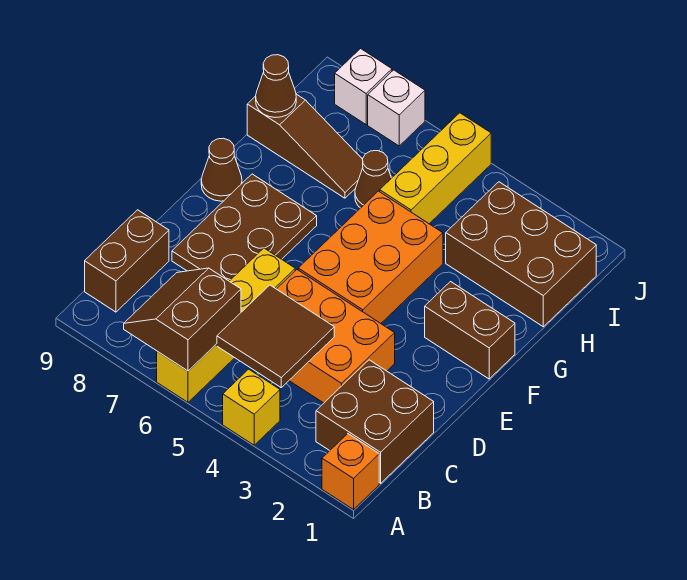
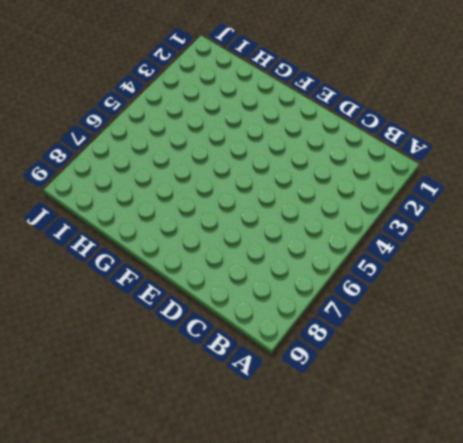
none -> orange brick A1 level 1
none -> yellow brick A4 level 1
none -> yellow brick A6:D6 level 1

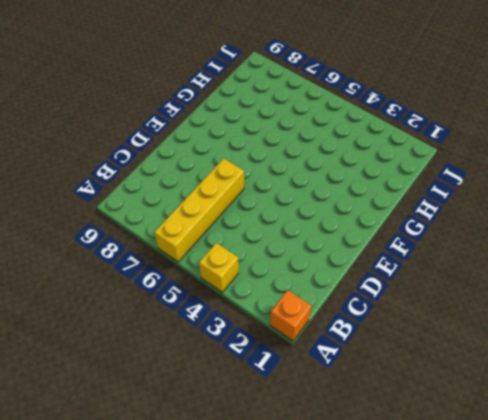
none -> brown brick B1:C2 level 1
none -> brown brick B9:C9 level 1
none -> orange brick C3:D5 level 1

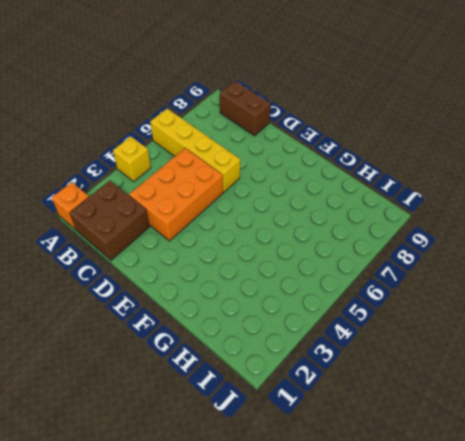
none -> brown plate D7:F8 level 1
none -> orange brick E4:G5 level 1
none -> brown brick F1:F2 level 1

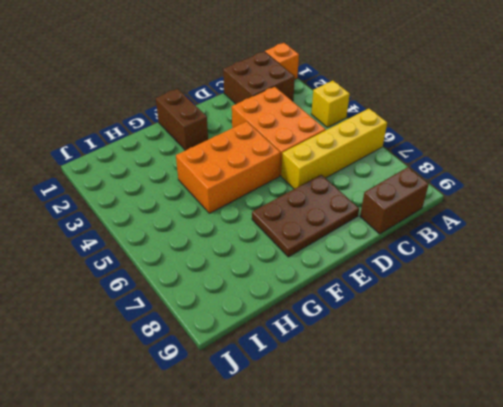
none -> brown cone F9 level 1
none -> brown brick H1:I3 level 1
none -> yellow brick H5:J5 level 1

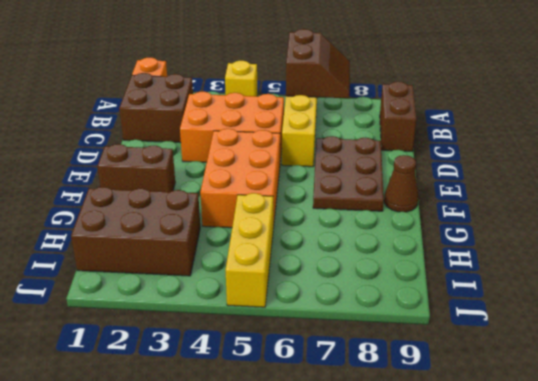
none -> brown cone H6 level 1
none -> brown slope H7:H9 level 1 top 9
none -> white brick J7 level 1

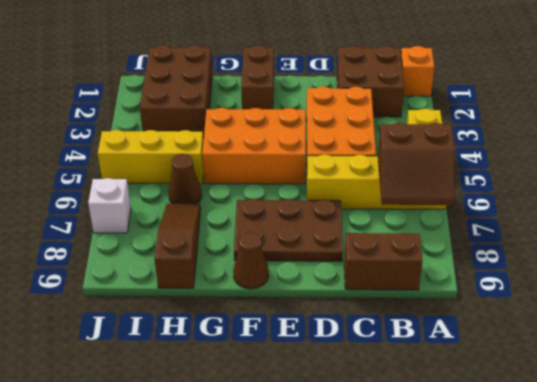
none -> white brick J8 level 1
none -> brown tile B4:C5 level 2
none -> brown cone H9 level 2

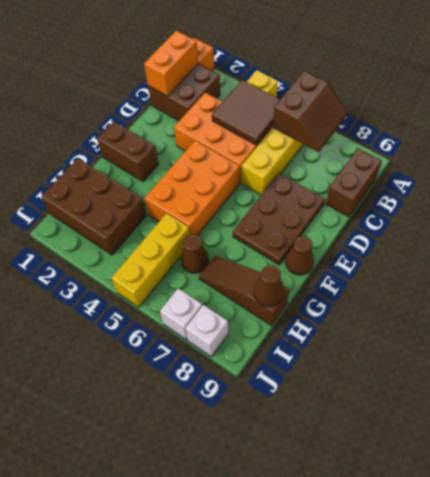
orange brick B1:C1 level 2 -> none

